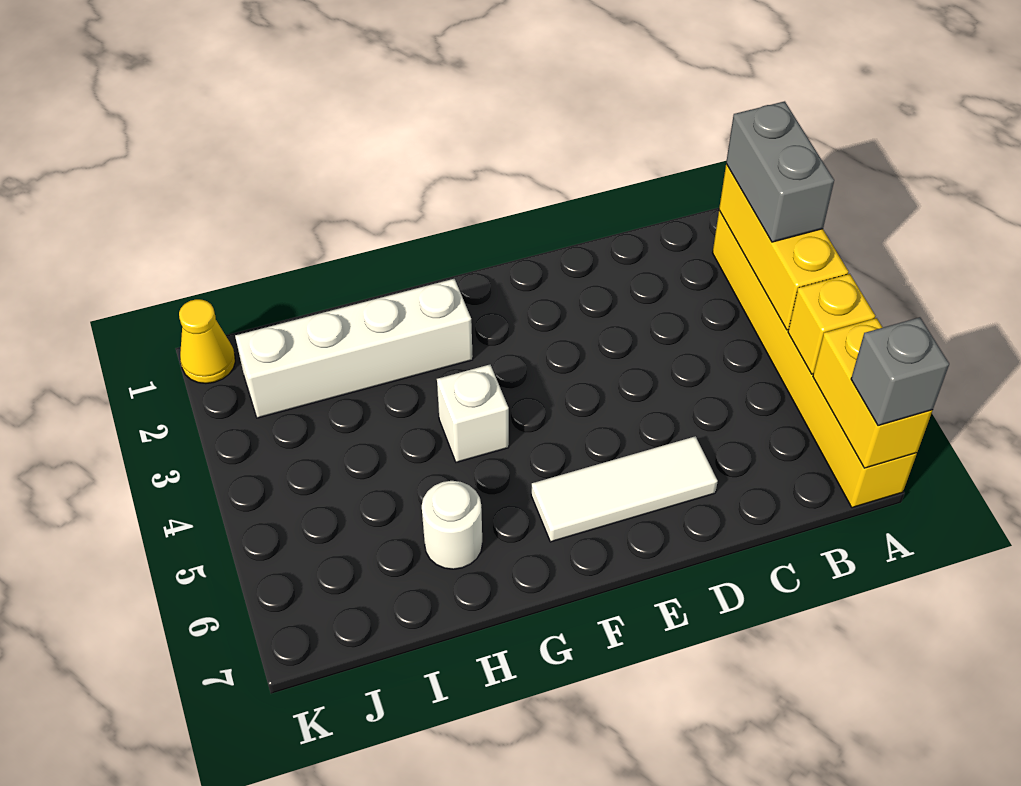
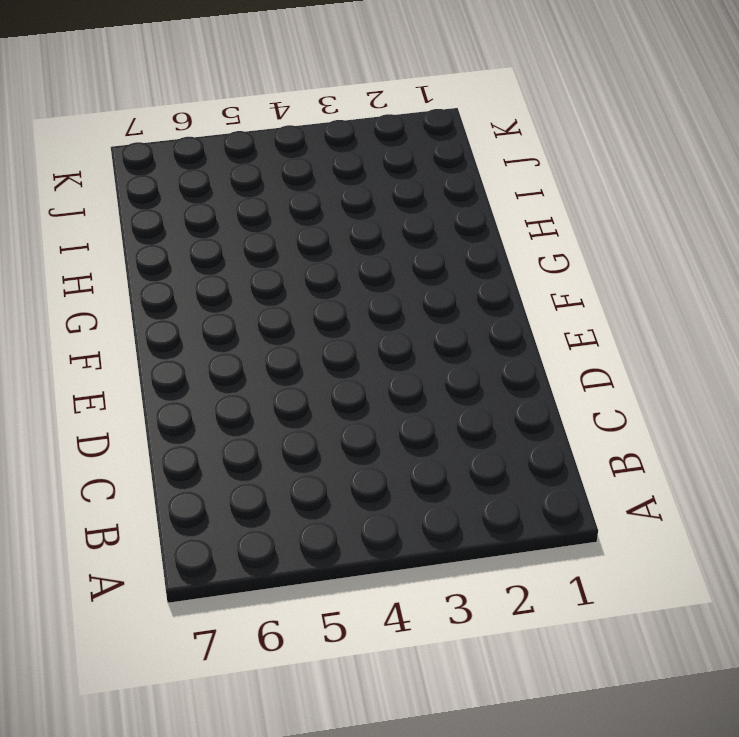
none -> yellow brick A2:A7 level 1
none -> white tile D6:F6 level 1

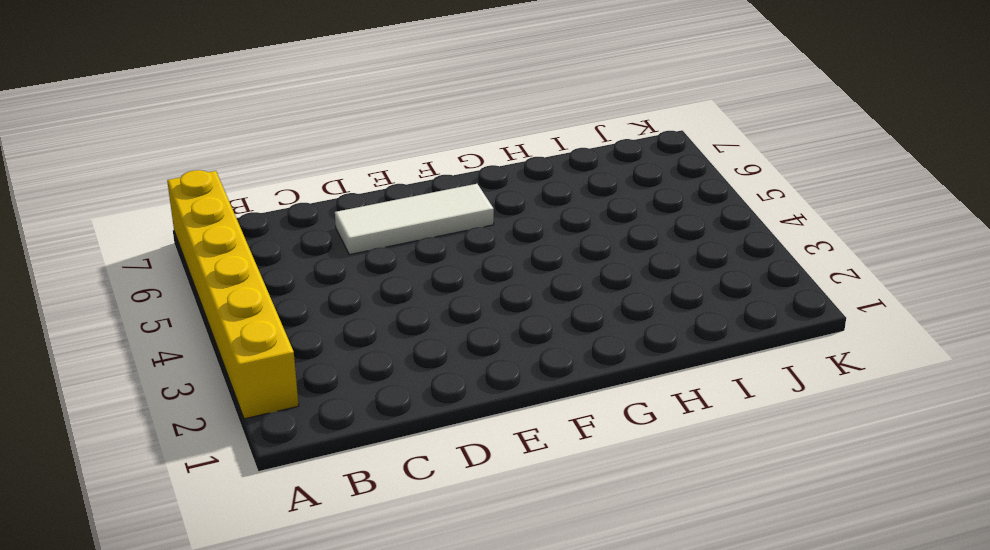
none -> white brick G2:J2 level 1
none -> white brick G4 level 1

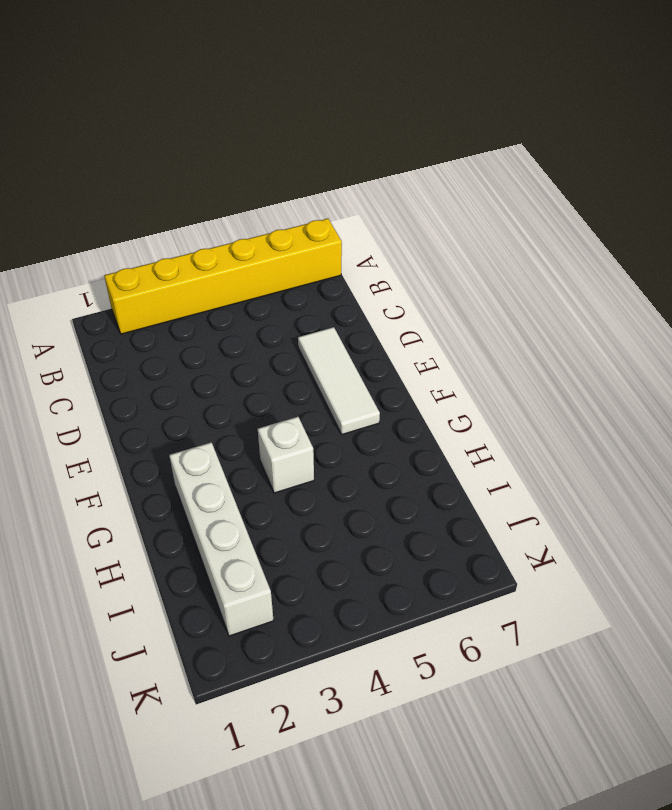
none -> white round brick H6 level 1
none -> yellow cone K1 level 1

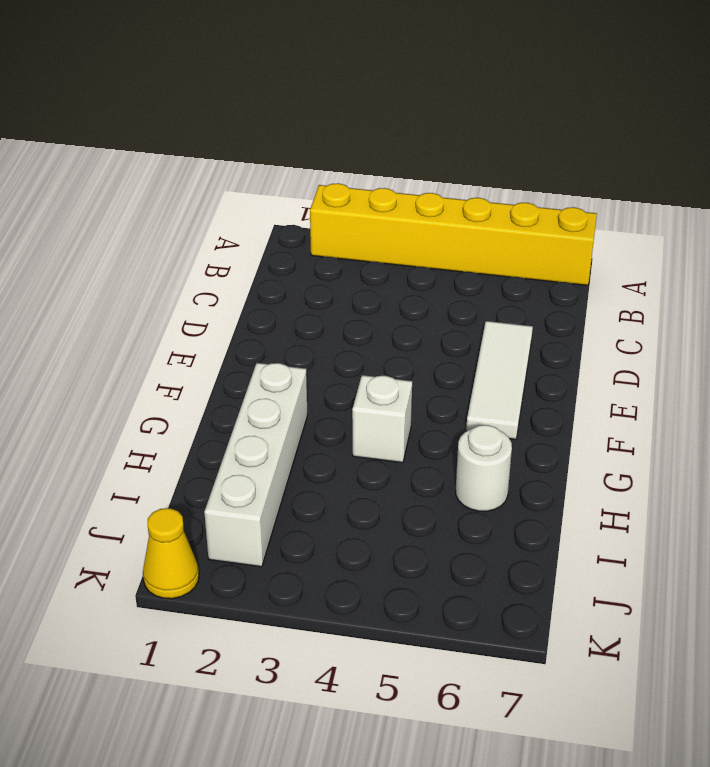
none -> yellow brick A2:A4 level 2
none -> yellow brick A5 level 2

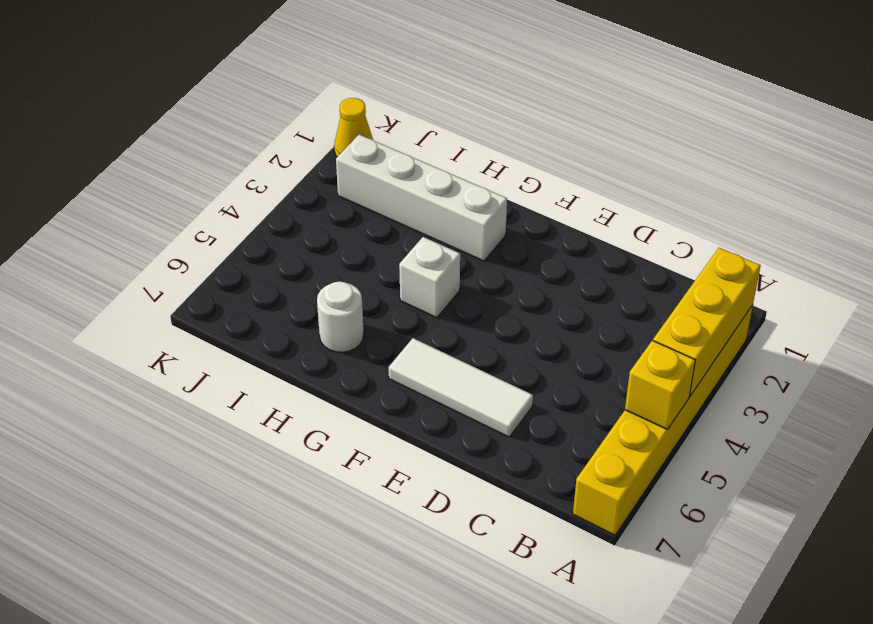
none -> yellow brick A6:A7 level 2
none -> grey brick A2:A3 level 3

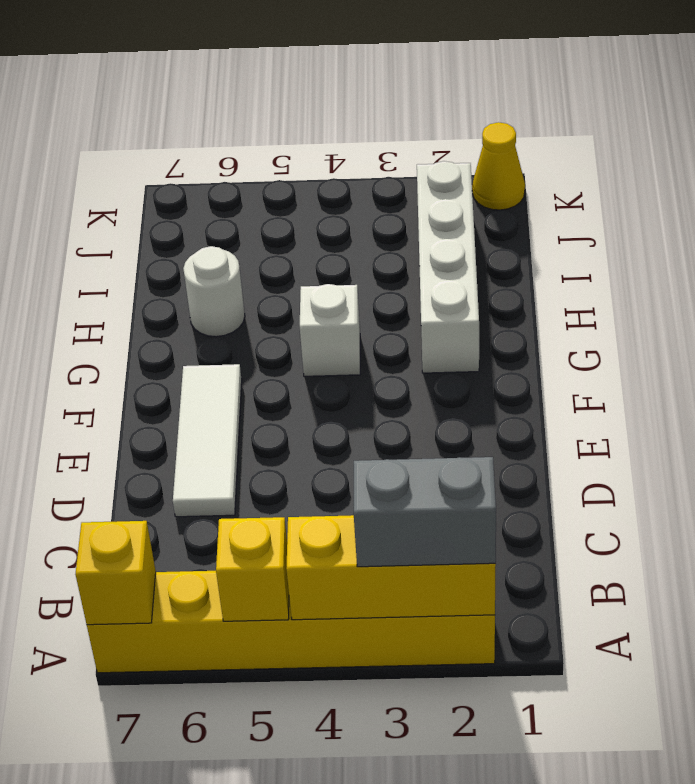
yellow brick A7 level 2 -> yellow brick A6:A7 level 2
none -> grey brick A7 level 3

